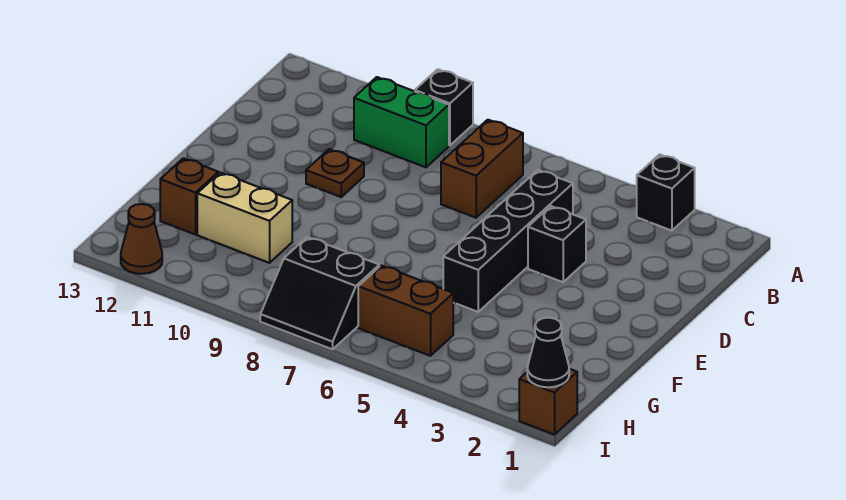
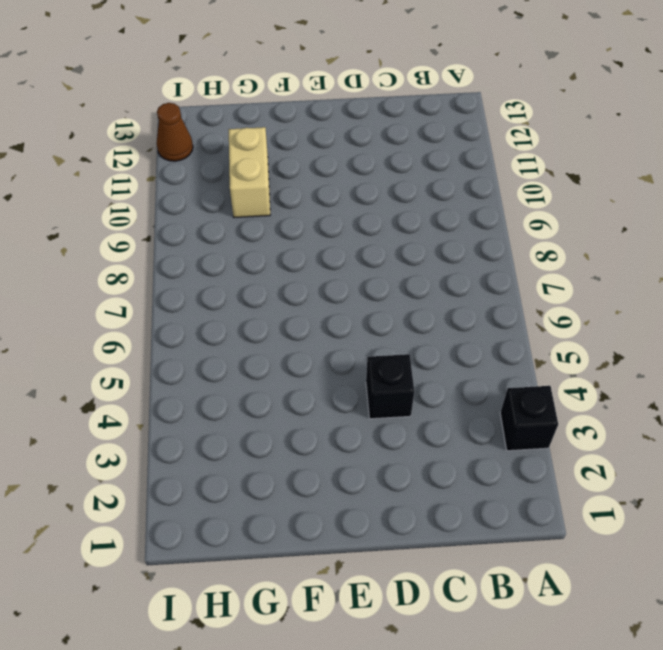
none -> black brick A9 level 1
none -> brown brick B7:C7 level 1
none -> green brick B9:B10 level 1

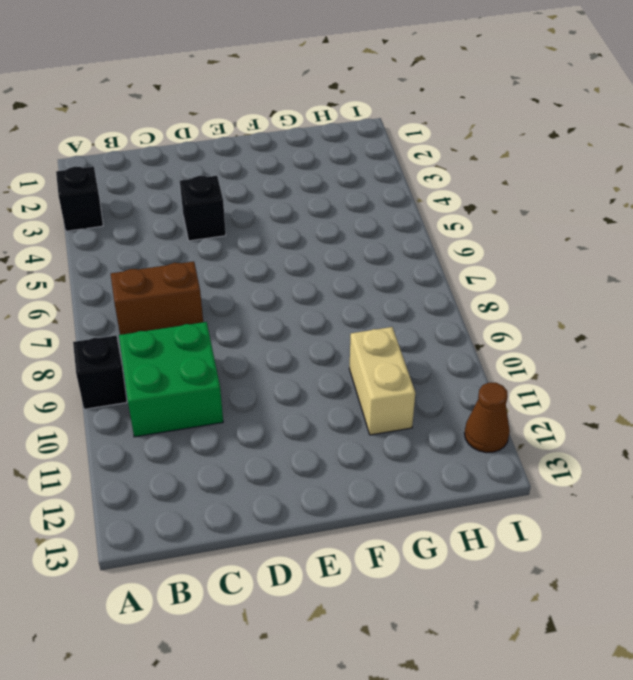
green brick B9:C10 level 1 -> green brick B9:B10 level 1
none -> black brick C5:F5 level 1
none -> brown plate D10 level 1
none -> brown brick G12 level 1

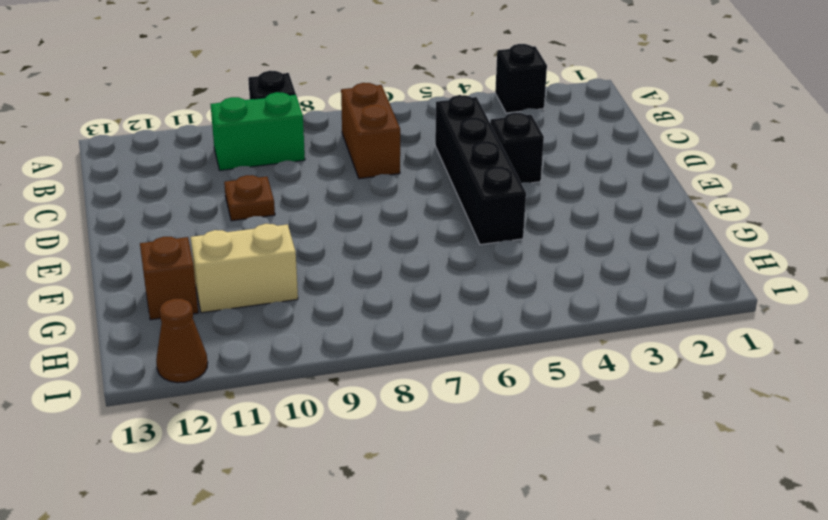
none -> brown brick H5:H6 level 1
none -> black slope H7:I8 level 1 top H
none -> brown brick I1 level 1

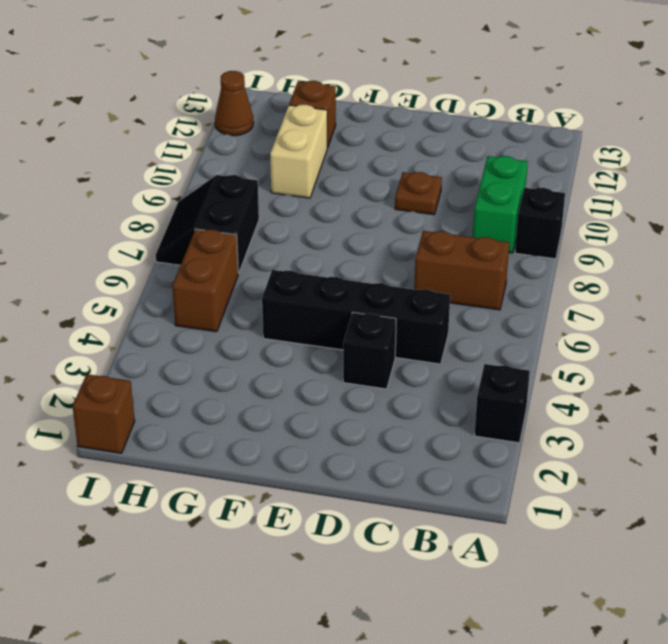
none -> black cone I1 level 2

